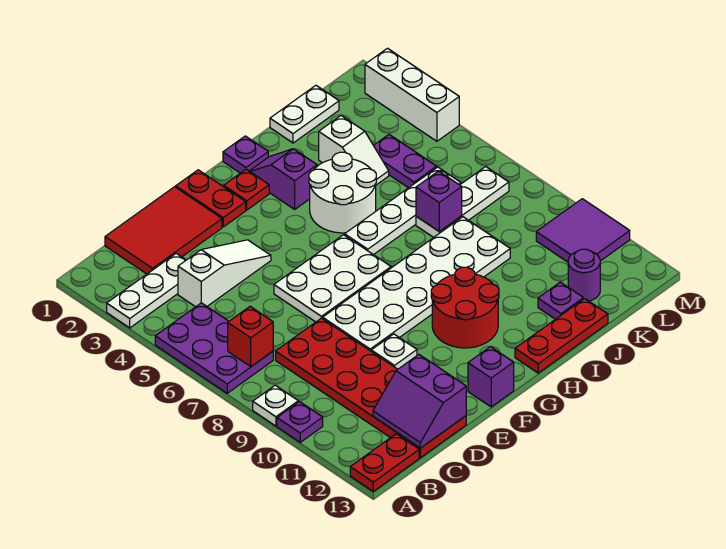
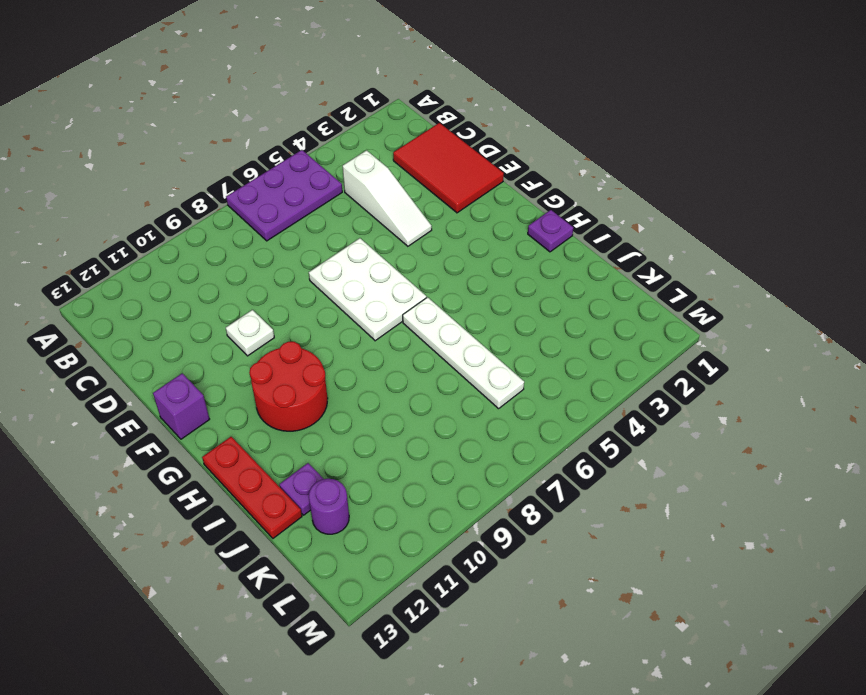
none -> white plate A3:C3 level 1
none -> white plate A9 level 1
none -> purple plate A10 level 1
none -> red plate A13:B13 level 1

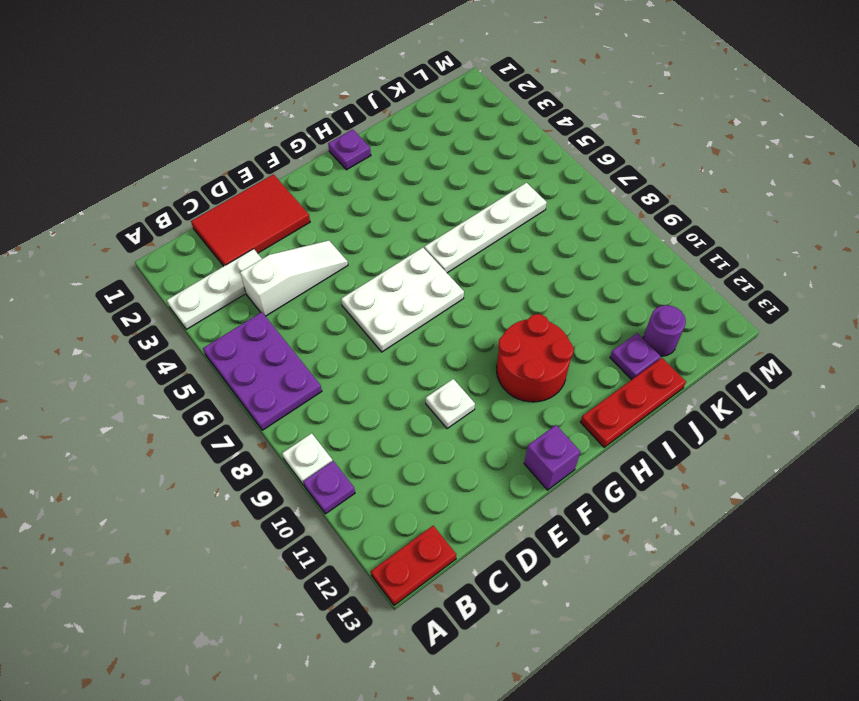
none -> red plate C8:D13 level 1
none -> white plate E8:J9 level 1
none -> red plate F1:F2 level 1
none -> red plate G2 level 1

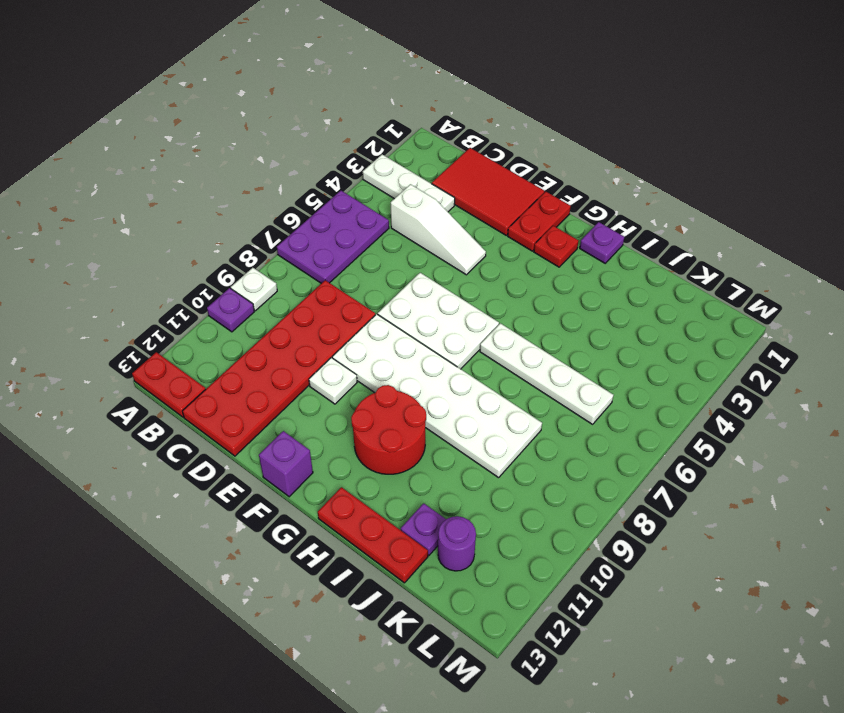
none -> purple slope H2:H3 level 1 top 3
none -> white round brick H4:I5 level 1
none -> white plate J1:K1 level 1
none -> white slope J3:J4 level 1 top 3

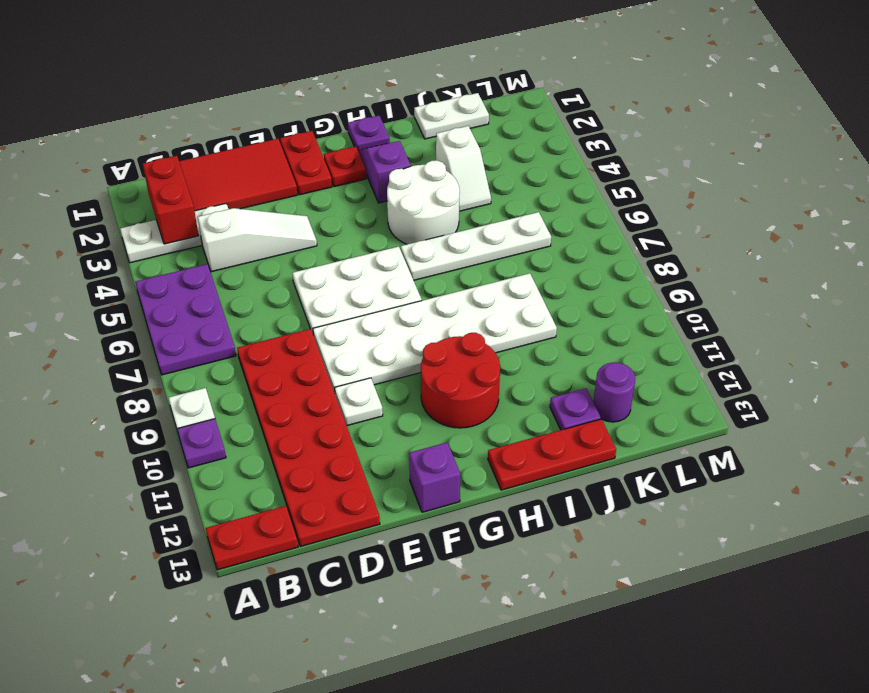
red brick B2:B3 level 2 -> none
none -> white plate J7:L7 level 1
none -> purple plate K4:K5 level 1
none -> purple tile L10:M11 level 1
none -> white brick M2:M4 level 1

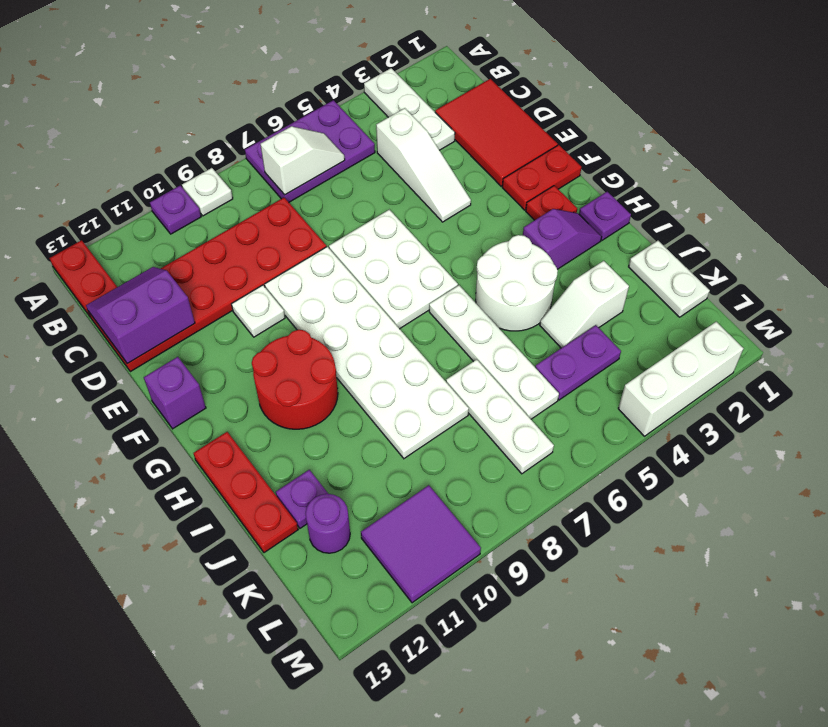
white slope B6:B7 level 2 top 7 -> red brick B7 level 2
none -> purple brick J7 level 2

